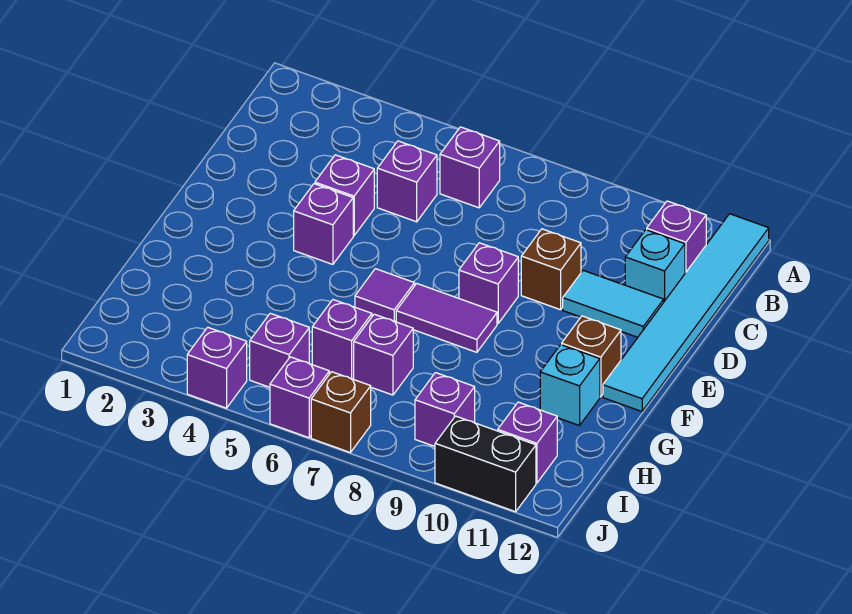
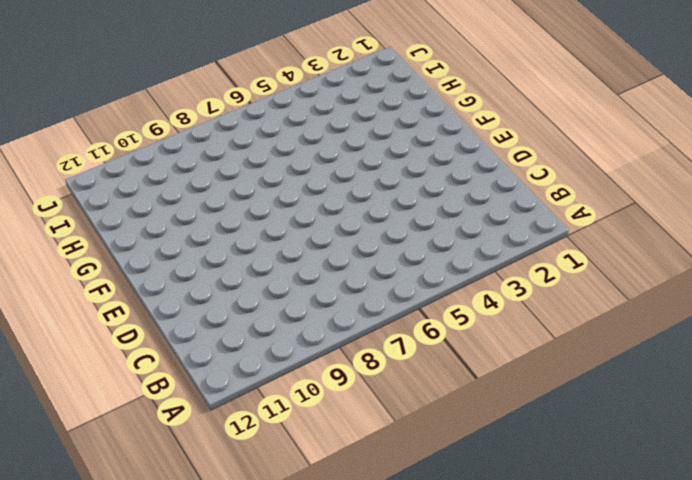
none -> cyan tile A12:F12 level 1
none -> purple brick B6 level 1
none -> purple brick B11 level 1

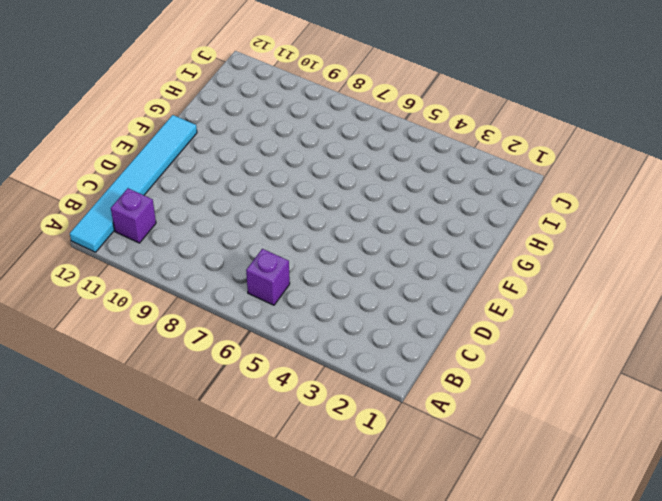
none -> purple brick C5 level 1
none -> cyan brick C11 level 1
none -> purple brick D4 level 1

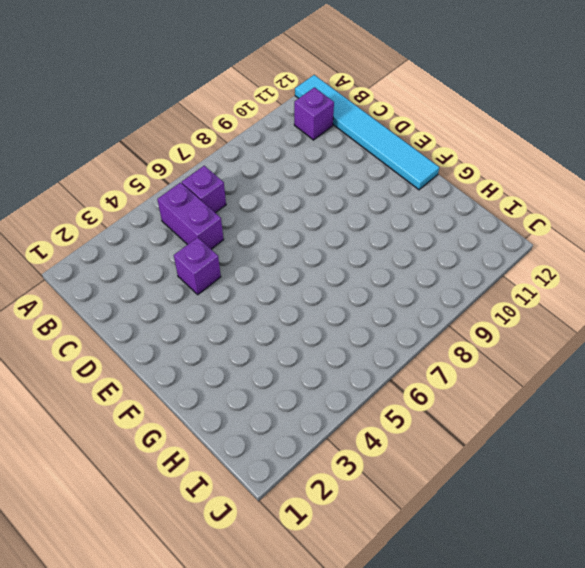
purple brick B5:C5 level 1 -> purple brick C5 level 1
none -> cyan brick C11 level 1
none -> brown brick D9 level 1
none -> cyan tile D10:D11 level 1

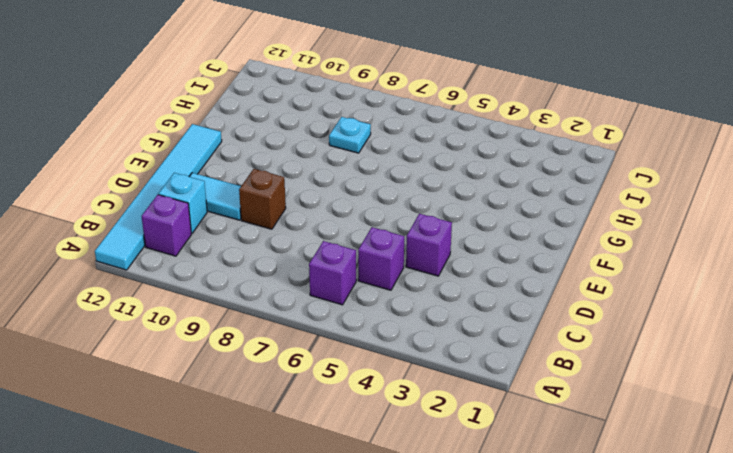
cyan plate H8 level 1 -> none
none -> purple brick E4 level 1
none -> purple brick E8 level 1
none -> purple tile F6 level 1

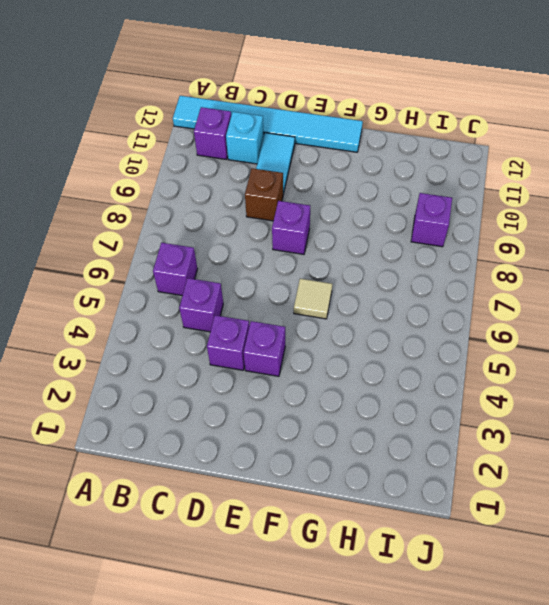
tan tile F6 level 1 -> purple tile F6 level 1
none -> purple tile F7:F8 level 1
none -> brown brick F11 level 1
none -> cyan brick G11 level 1

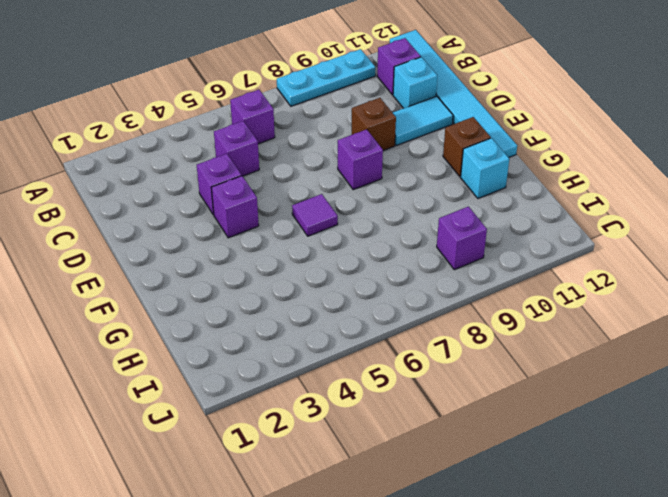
cyan plate A8:A10 level 1 -> none
none -> purple tile F7:F8 level 1
none -> purple brick H6 level 1
none -> purple brick H7 level 1

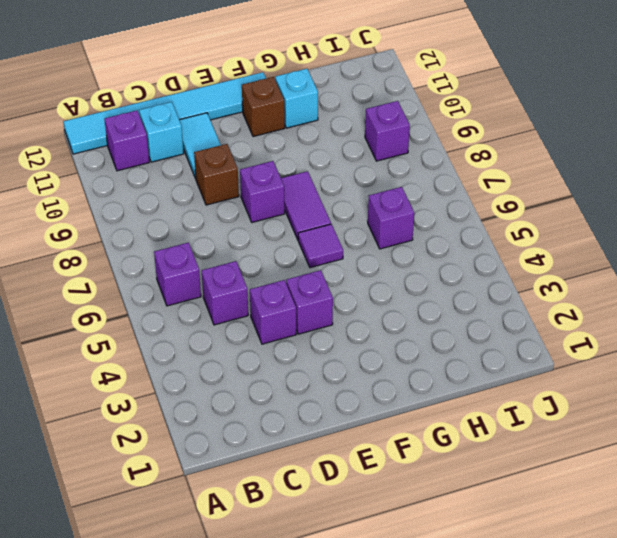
none -> purple brick H7 level 1
none -> purple brick I5 level 1
none -> purple brick I11 level 1

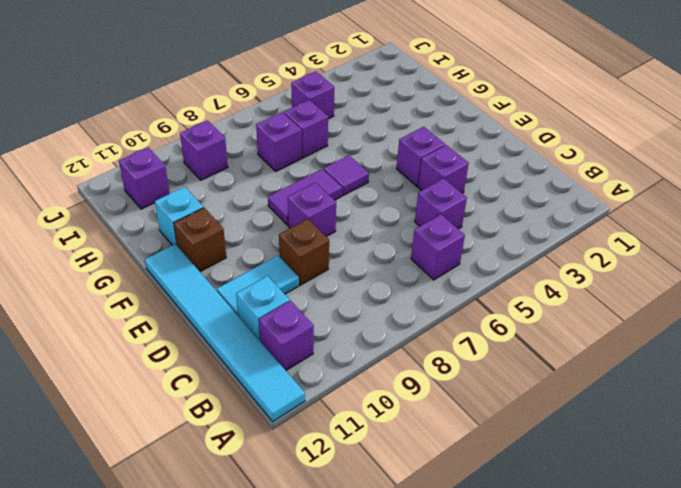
none -> purple brick J4 level 1
none -> purple brick J6 level 1
none -> brown brick J7 level 1

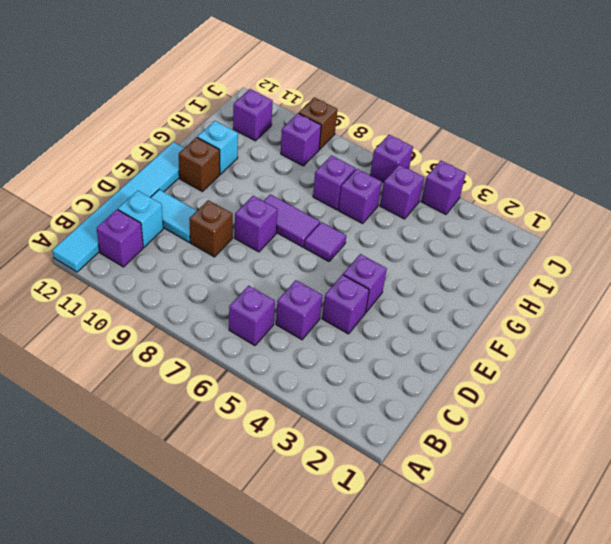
brown brick J9 level 1 -> brown brick J7 level 1
none -> black brick J10:J11 level 1

